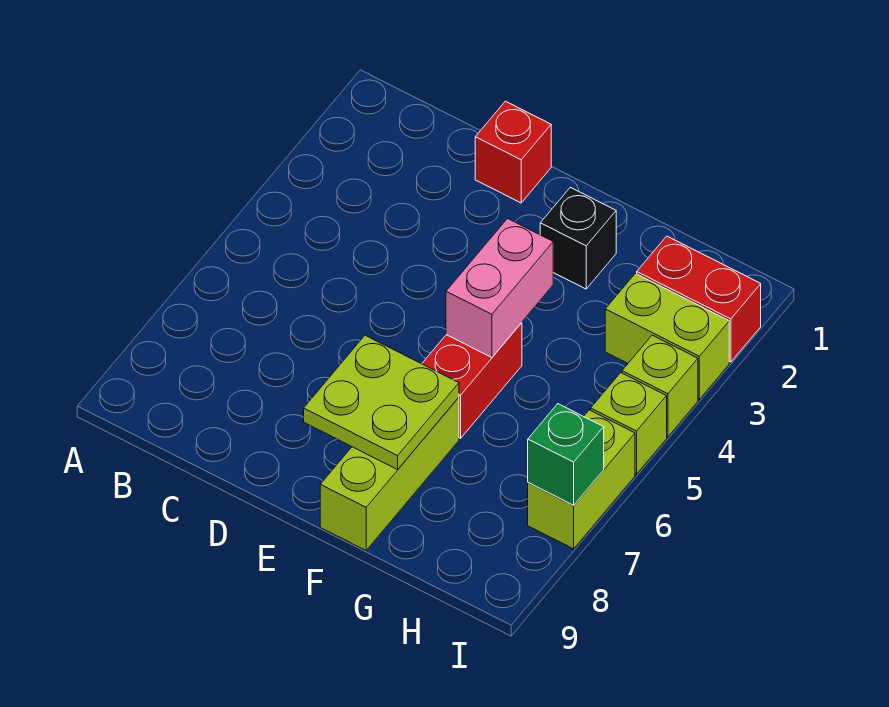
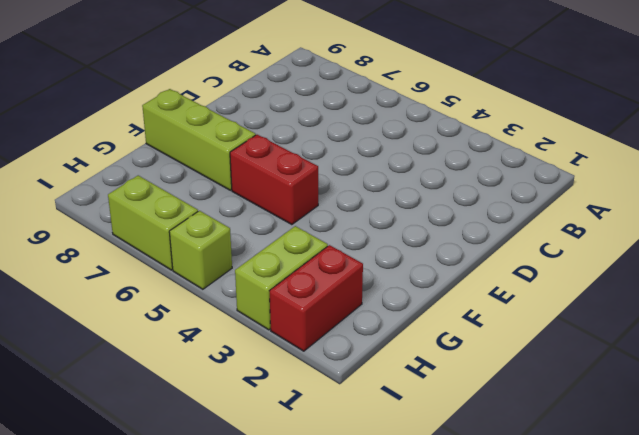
none -> red brick D1 level 1
none -> black brick F2 level 1
none -> lime brick I4 level 1

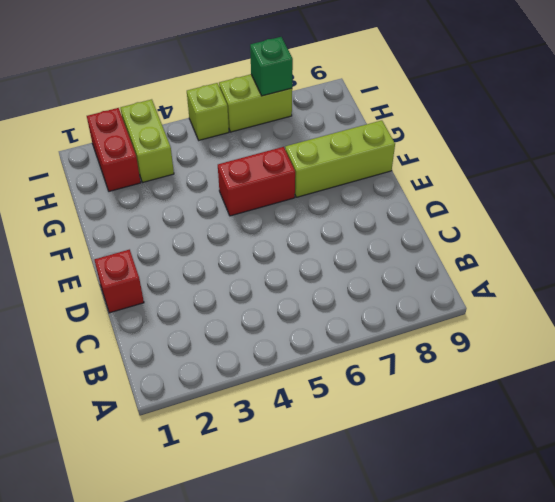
none -> black brick F2 level 1
none -> lime brick I4 level 1
none -> lime plate E7:F8 level 2

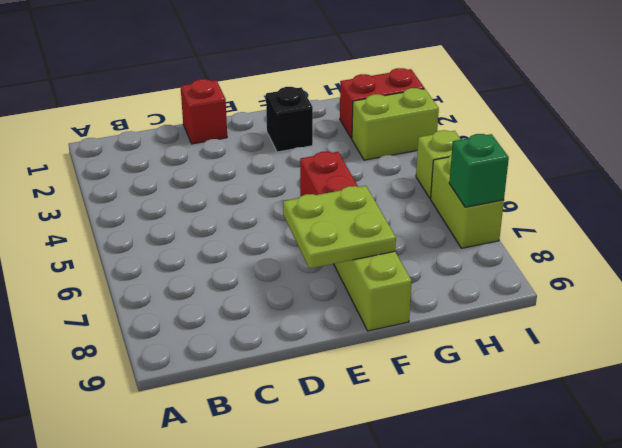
none -> lime brick I4 level 1
none -> pink brick F4:F5 level 2

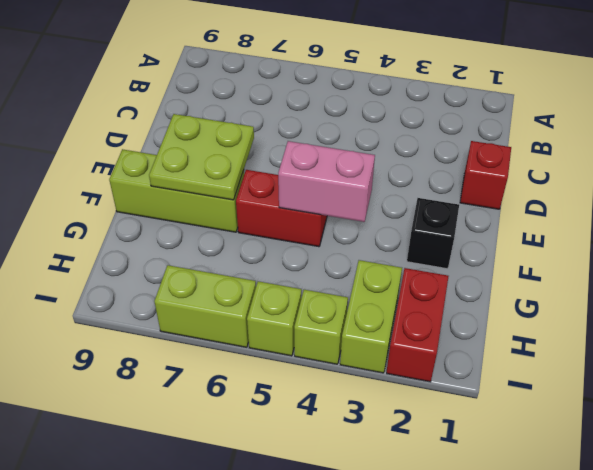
none -> green brick I7 level 2

